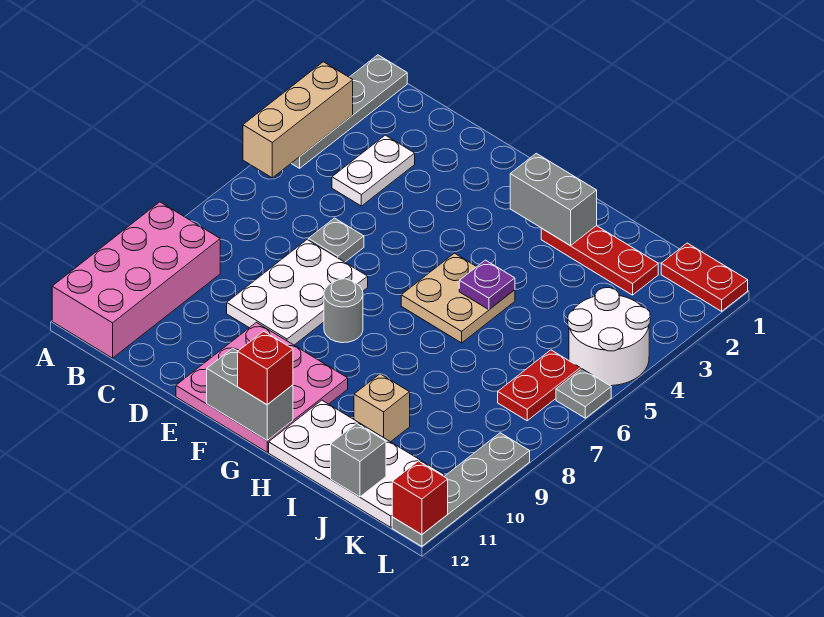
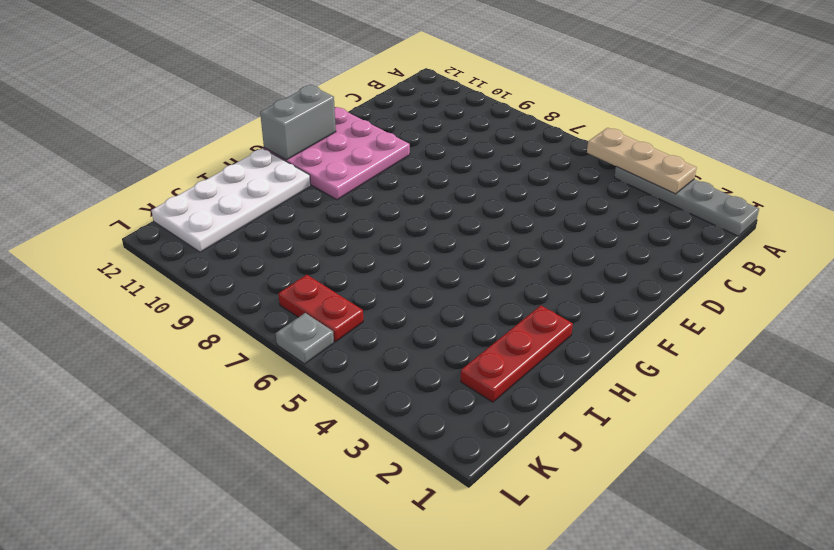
tan plate A3:A5 level 2 -> tan brick A3:A5 level 2
none -> pink brick A9:B12 level 1
none -> white plate C3:C4 level 1
none -> grey plate D6 level 1

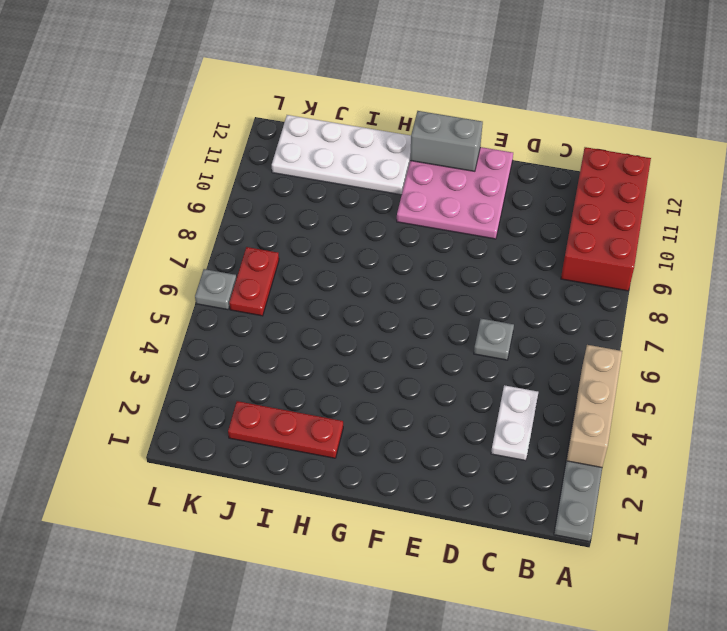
red brick A9:B12 level 1 -> pink brick A9:B12 level 1
none -> white plate D7:E9 level 1
none -> grey round brick F8 level 1
none -> tan plate G5:H6 level 1

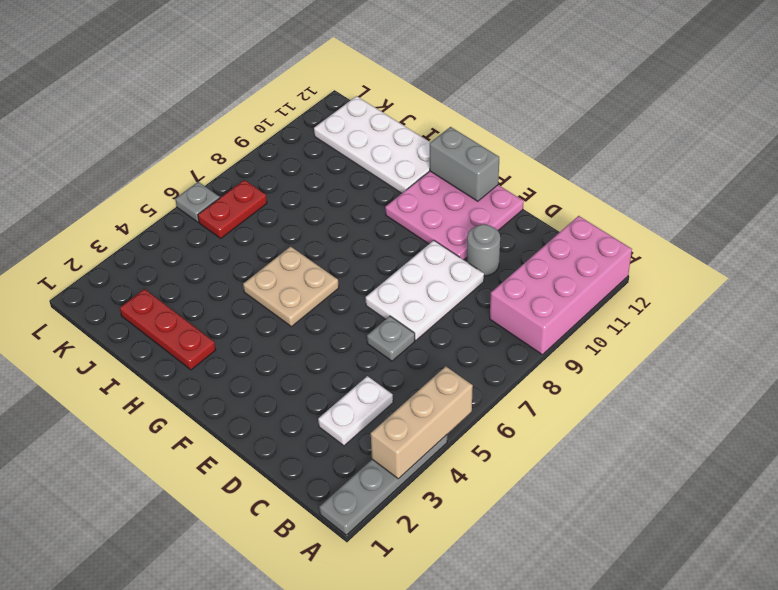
grey round brick D10 level 1 -> grey round brick F8 level 1
none -> tan brick I10 level 1
none -> red plate K1:L1 level 1
none -> white round brick K4:L5 level 1

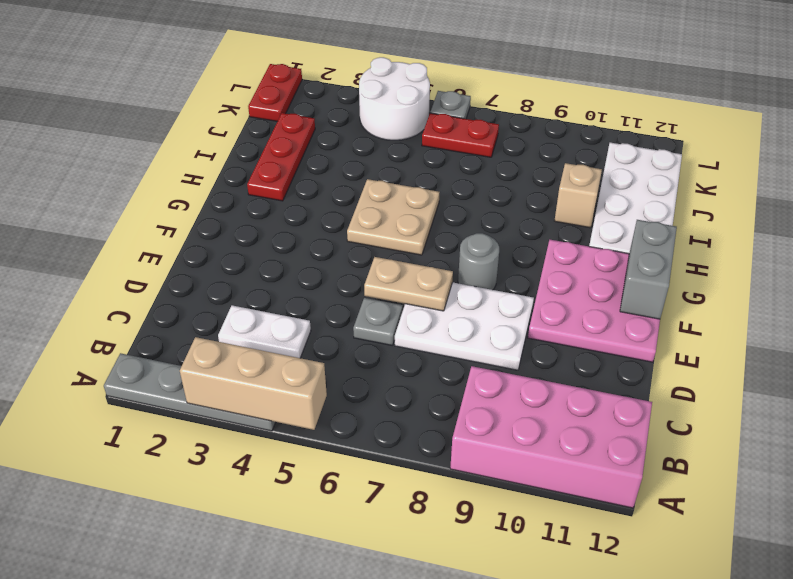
tan plate E6:E7 level 2 -> none
none -> grey plate L9:L12 level 1
none -> grey brick G2:H2 level 2
none -> purple plate H5 level 2

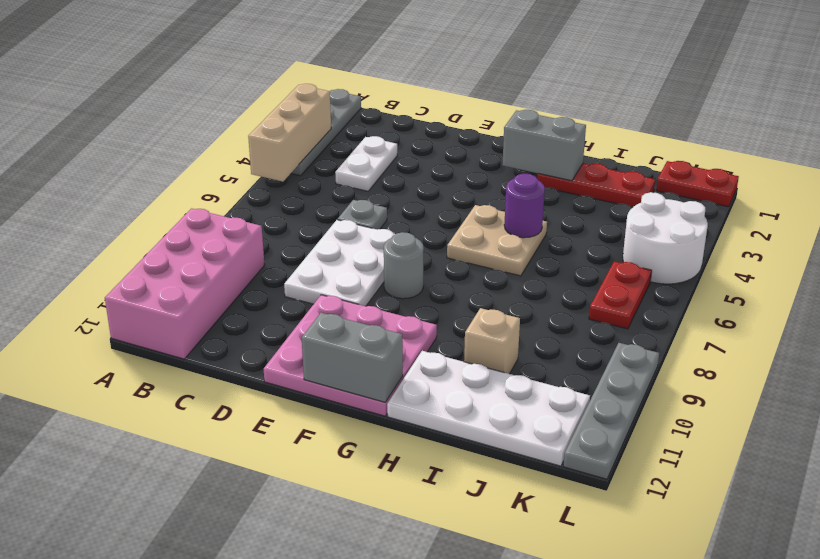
purple round brick H5 level 2 -> purple plate H5 level 2
none -> grey plate L6 level 1
none -> grey brick J12 level 2
none -> red brick L12 level 2

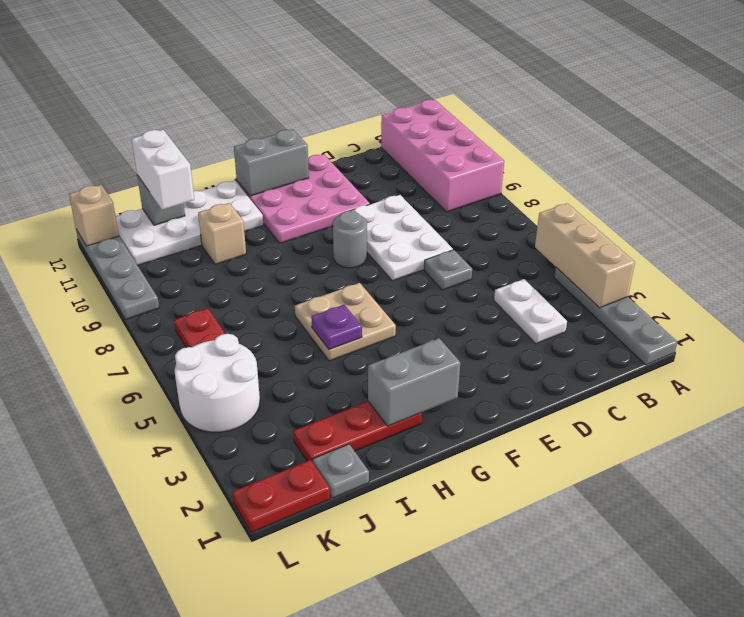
grey plate J1 level 1 -> grey plate L6 level 1
white brick J11:J12 level 3 -> none
tan brick L12 level 2 -> red brick L12 level 2
none -> red brick G12 level 3

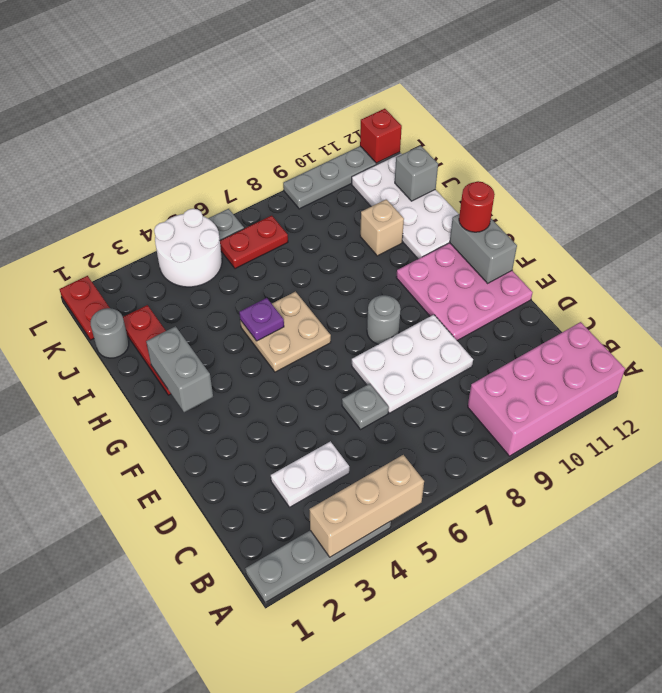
red round brick G12 level 3 -> red brick G12 level 3
grey round brick J1 level 1 -> none

